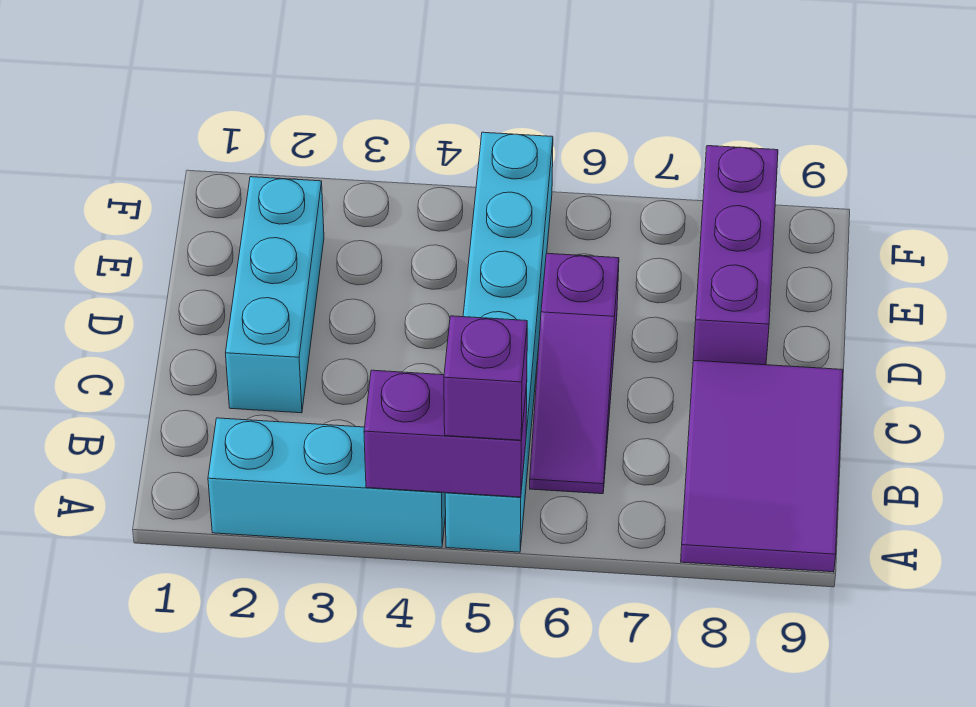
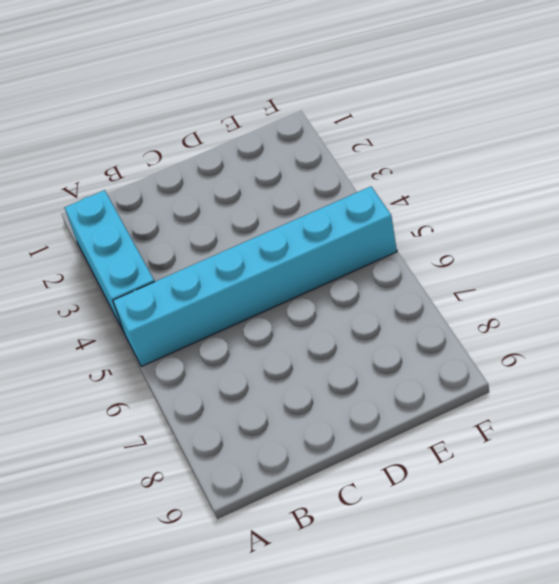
none -> purple tile A8:C9 level 1
none -> purple slope B6:D6 level 1 top D

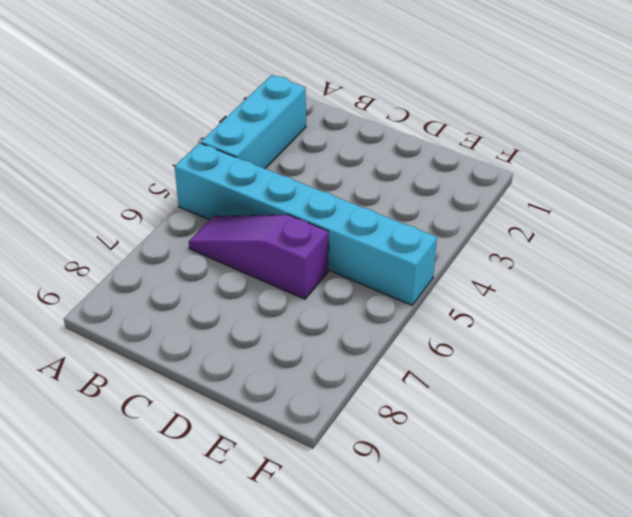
none -> purple tile A8:C9 level 1
none -> cyan brick C2:E2 level 1

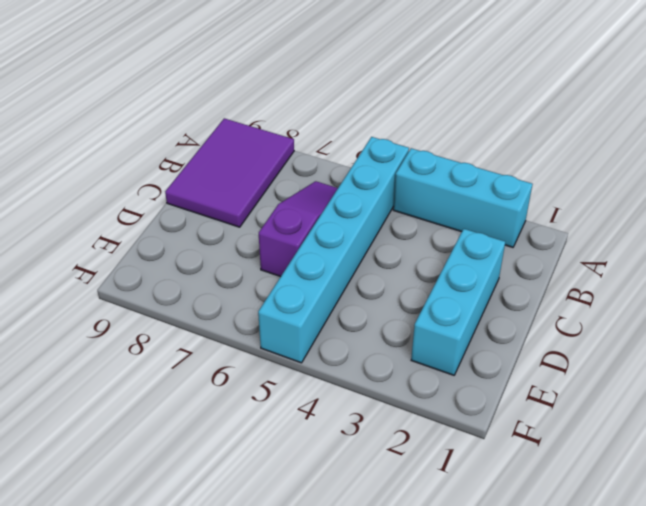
none -> purple brick D8:F8 level 1
none -> purple brick A4:A5 level 2

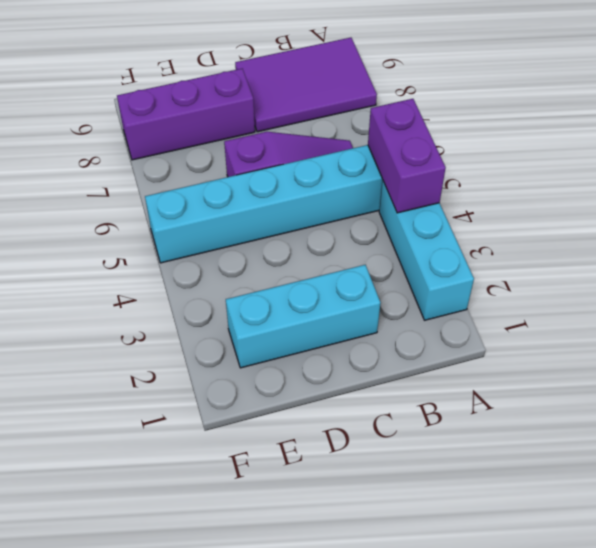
none -> purple brick A5 level 3

